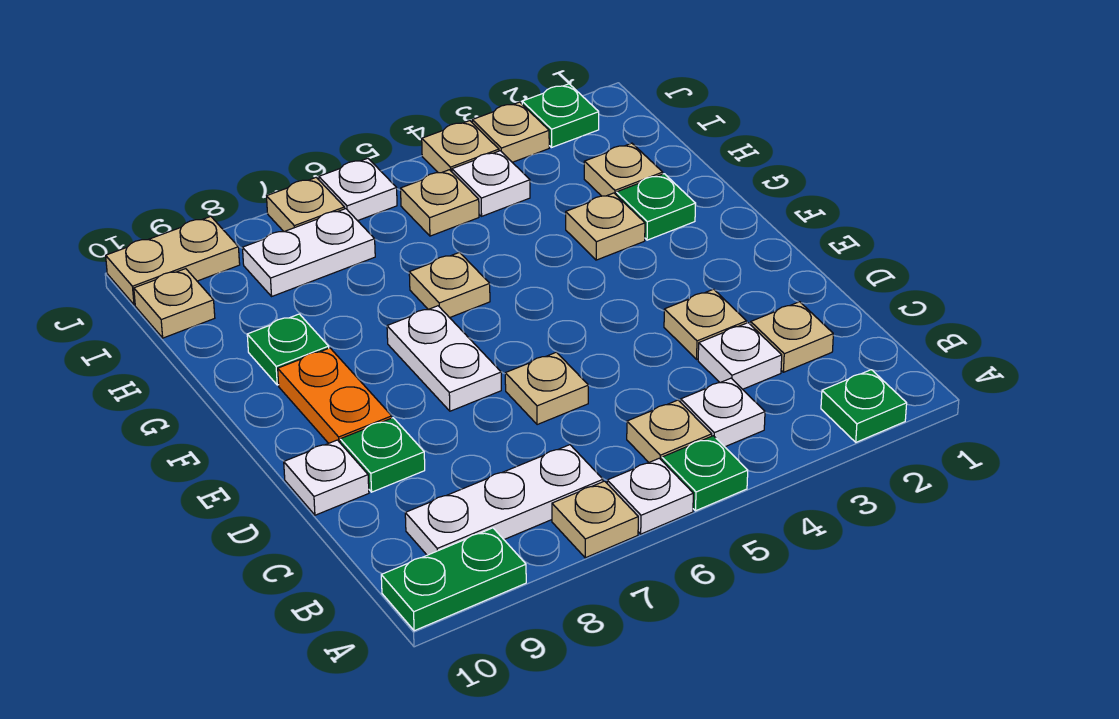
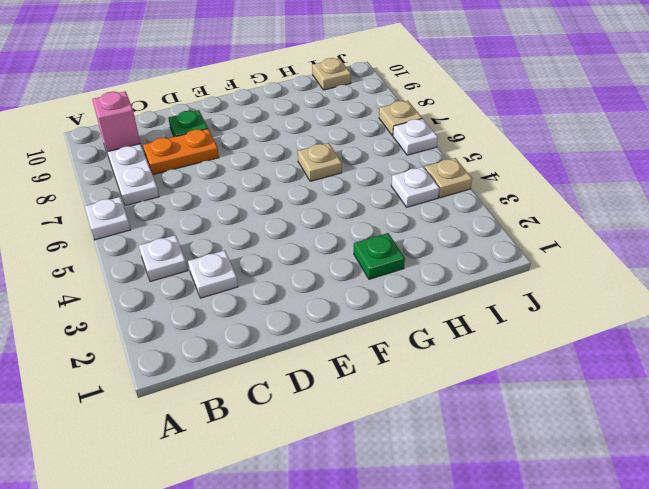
pink brick B9 level 2 -> none
orange plate C8:D8 level 1 -> orange plate E9:F9 level 1
none -> green plate A2 level 1
none -> green plate A5 level 1
none -> tan plate A7 level 1
none -> green plate A9:A10 level 1

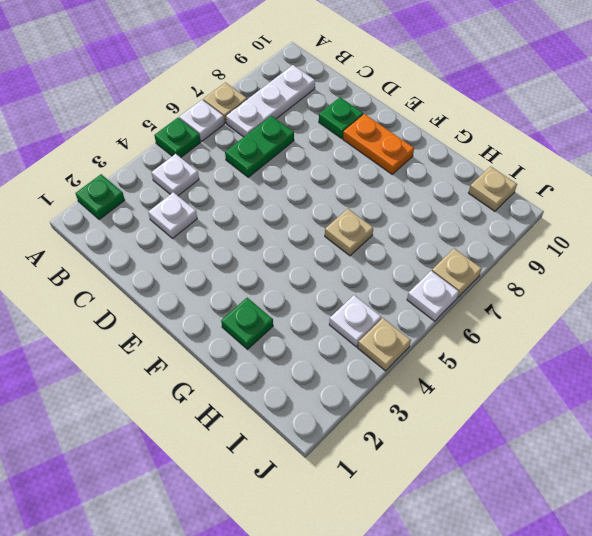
green plate C6:C7 level 1 -> green plate A9:A10 level 1
none -> tan plate B5 level 1
none -> tan plate C2 level 1
none -> tan plate D3 level 1
none -> tan plate D6 level 1

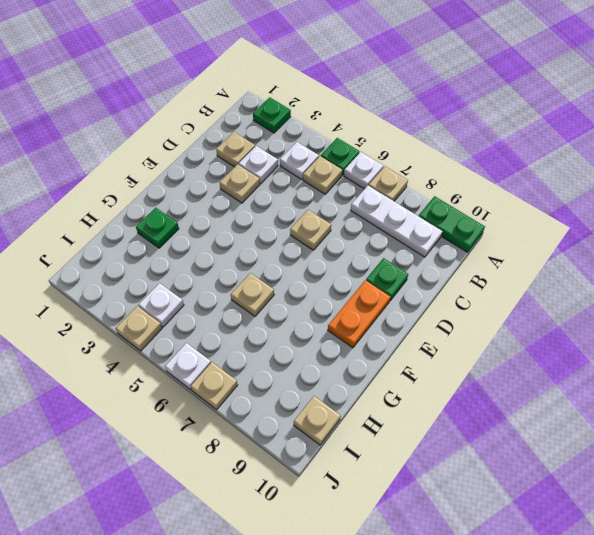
none -> white plate D10 level 1
none -> white plate E7:F7 level 1
none -> tan plate G3 level 1
none -> green plate G9 level 1

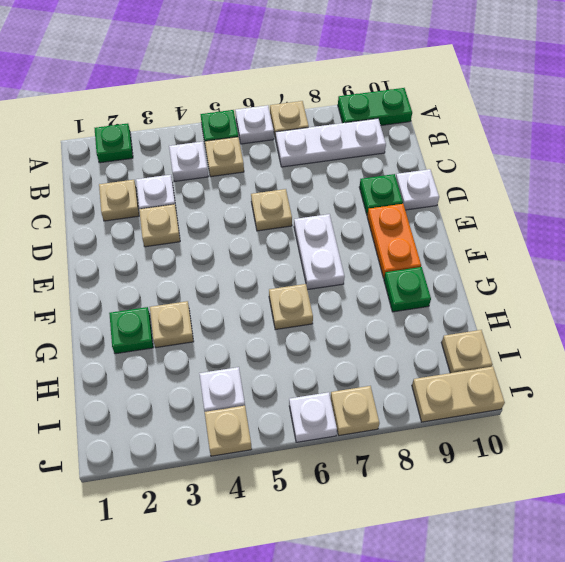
none -> tan plate H2 level 1
none -> tan plate I5 level 1
none -> white plate I7:I8 level 1
none -> green plate J2 level 1

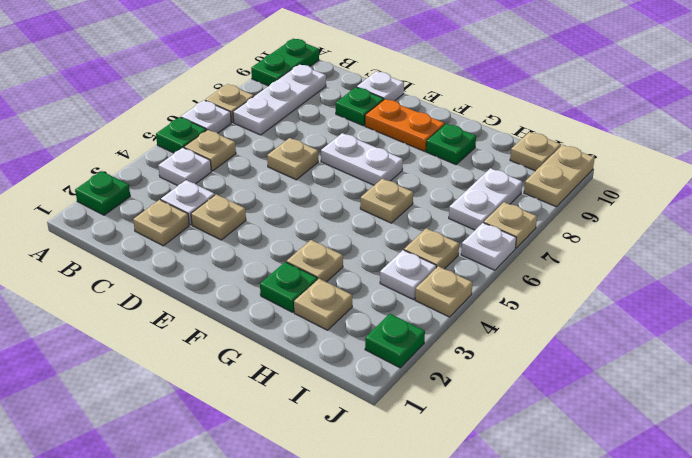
none -> tan plate J3 level 1

